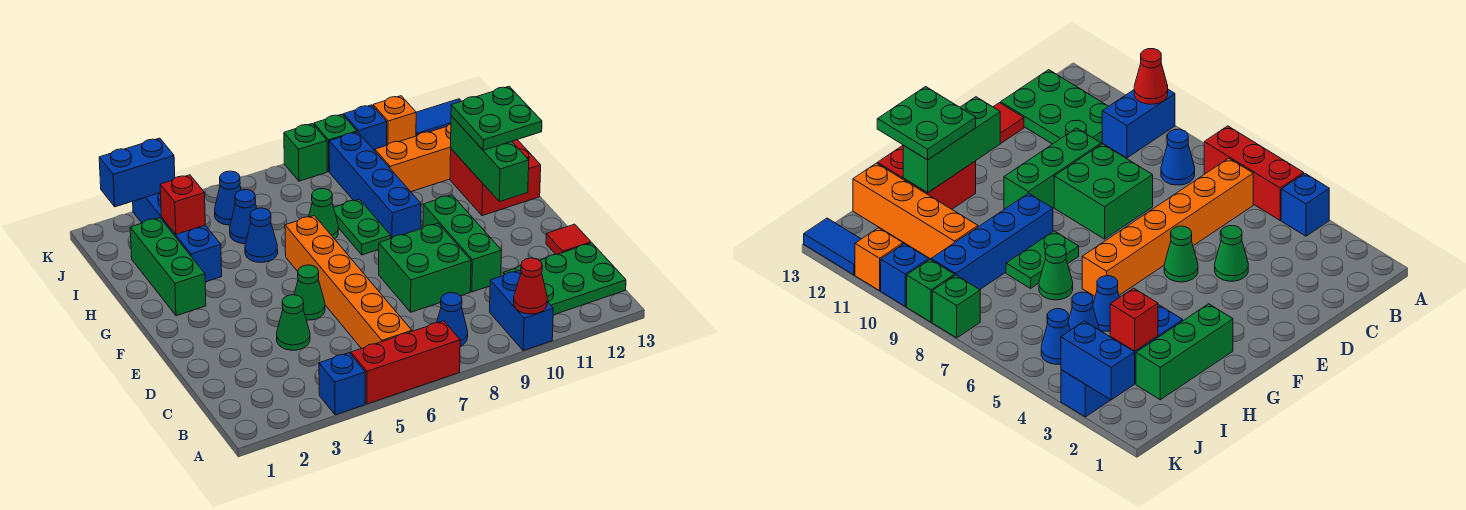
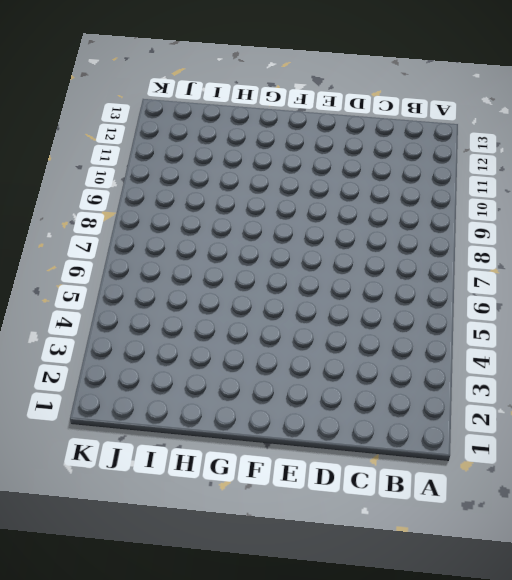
none -> blue brick A4 level 1
none -> red brick A5:A7 level 1
none -> blue brick A10:B10 level 1
none -> orange brick B6:G6 level 1

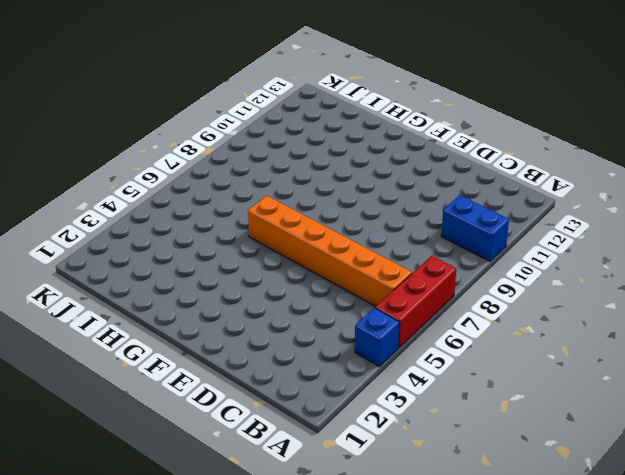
none -> blue cone B8 level 1
none -> green plate B11:C13 level 1
none -> green cone D4 level 1
none -> green brick D8:E9 level 1

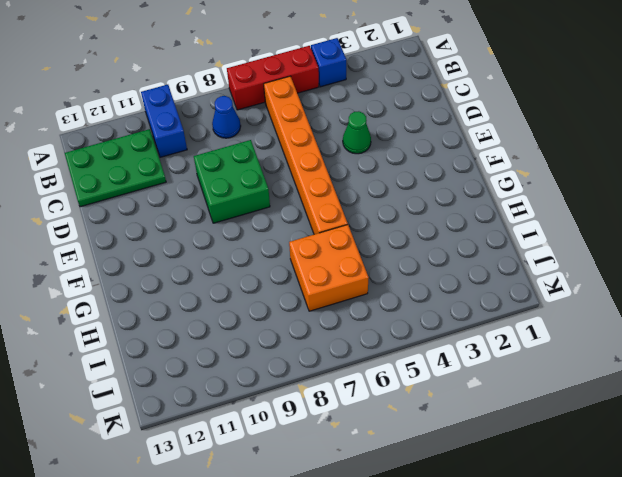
orange brick H6:I7 level 1 -> green cone H7 level 1
none -> green brick D10:F10 level 1
none -> red tile D13 level 1
none -> green cone E5 level 1
none -> green brick G2:I2 level 1

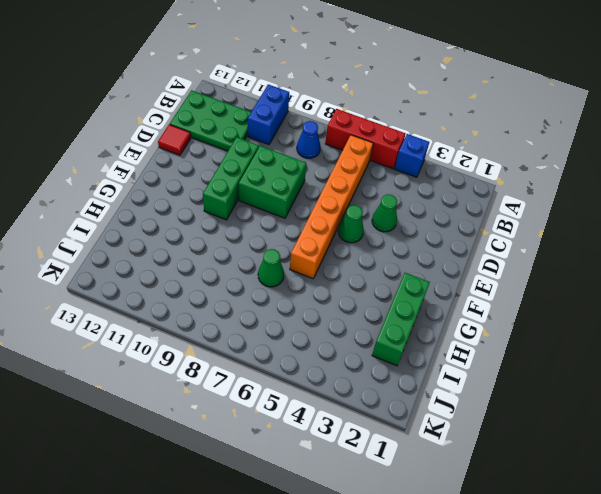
none -> green plate G8:H8 level 1
none -> blue brick G9:J9 level 1
none -> red brick G12:H13 level 1
none -> blue brick H3:K3 level 1

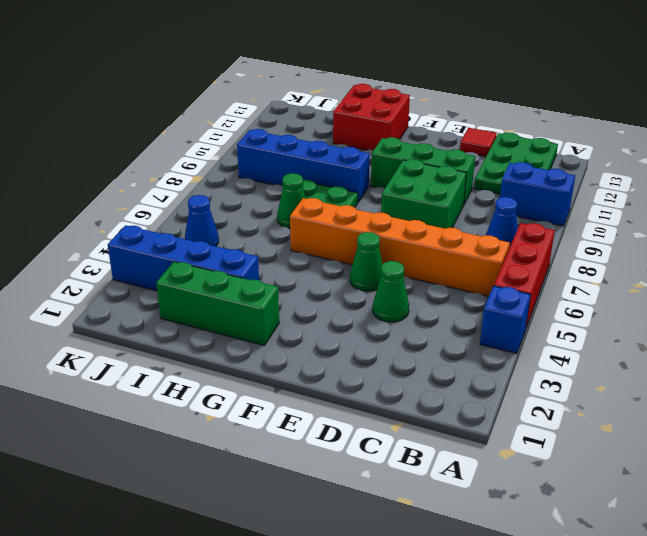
none -> blue cone H5 level 1
none -> blue cone I5 level 1
none -> orange brick I10:I13 level 1
none -> green brick K8 level 1

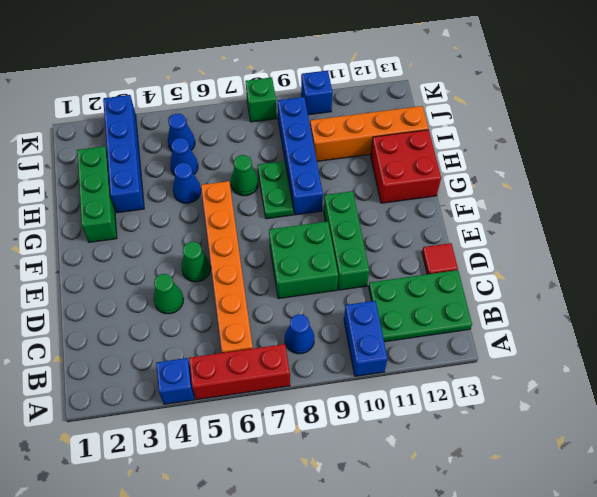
none -> green brick K9 level 1
none -> orange brick K11 level 1
none -> blue tile K12:K13 level 1
none -> red cone A10 level 2

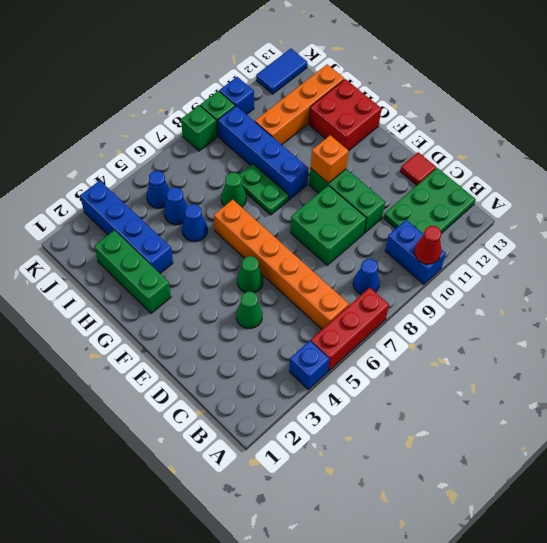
orange brick F10 level 2 -> orange brick K11 level 1
none -> green brick F12:H12 level 2
none -> red brick I3 level 2
none -> blue brick K2:K3 level 2
none -> green plate G12:H13 level 3

